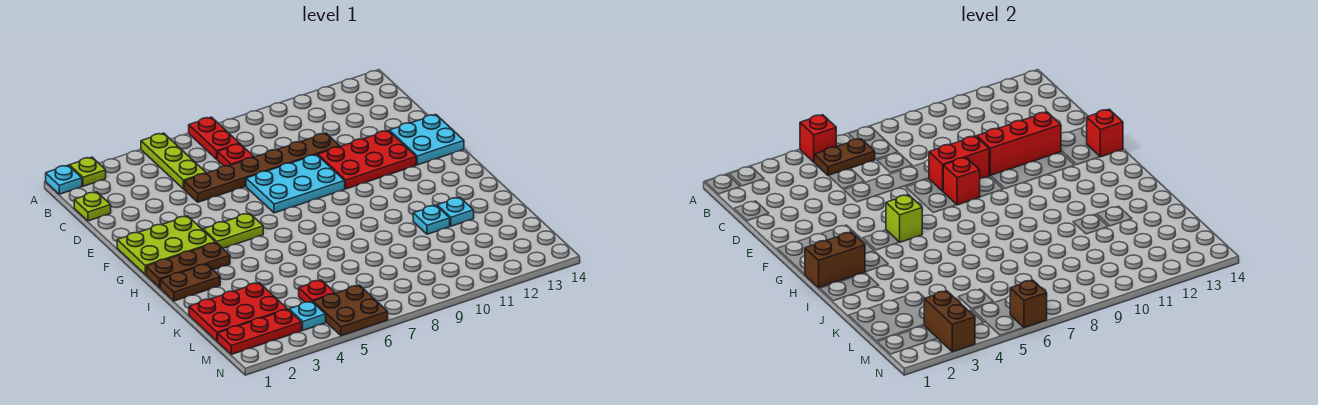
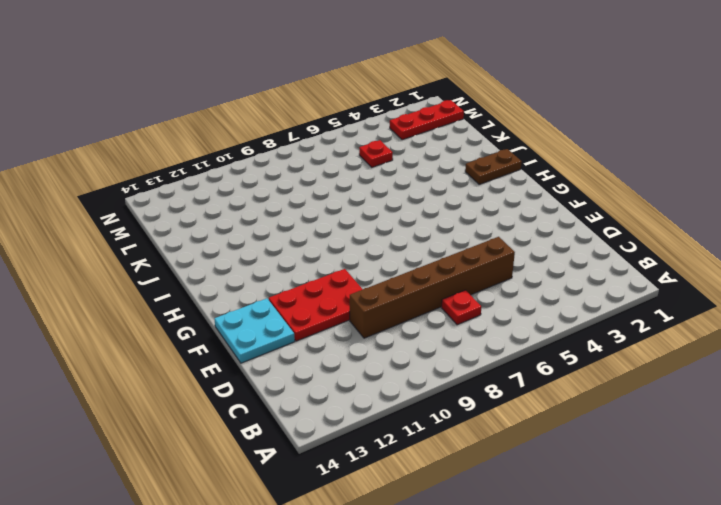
brown brick D5:D10 level 1 -> brown plate D5:D10 level 1
none -> cyan plate A1 level 1
none -> lime plate A2 level 1
none -> lime plate A5:C5 level 1
none -> red plate A7:B7 level 1

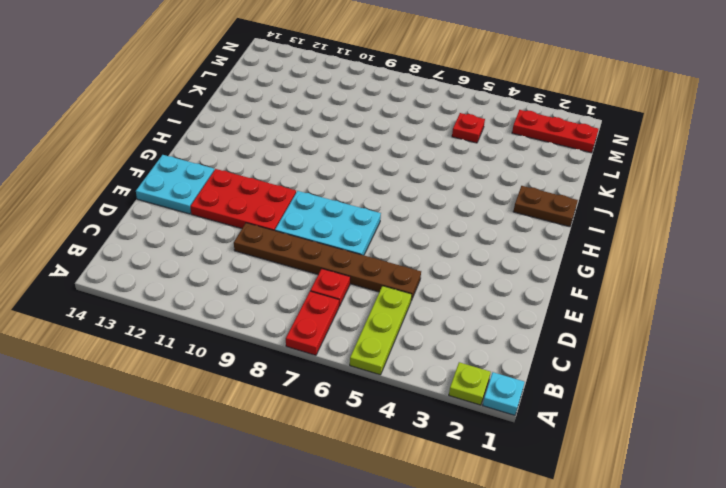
none -> lime plate C1 level 1
none -> lime plate F1:G3 level 1
none -> lime plate G4:G5 level 1
none -> brown plate H1:H3 level 1

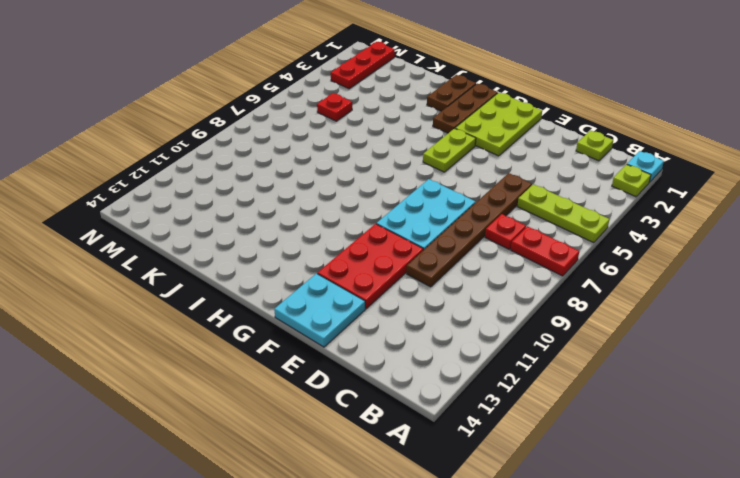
none -> cyan plate J11 level 1
none -> cyan plate J12 level 1
none -> red plate K1:L3 level 1
none -> cyan plate M4 level 1

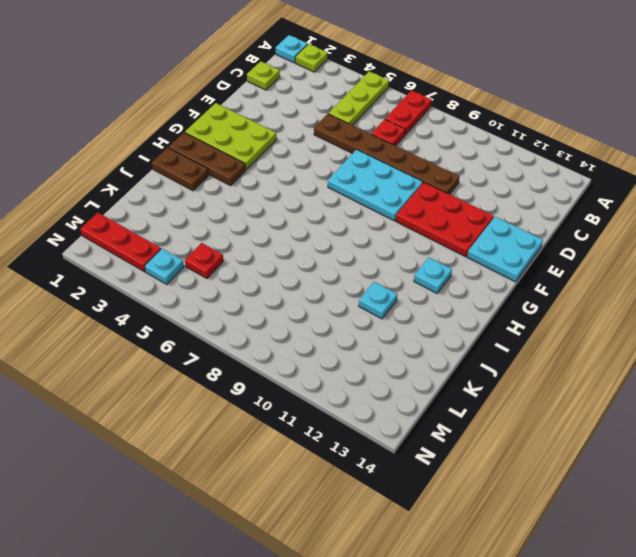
cyan plate H12 level 1 -> cyan plate J12 level 1
none -> lime plate G4:G5 level 1
none -> red plate K1:L3 level 1
none -> brown plate M5:N6 level 1
none -> red brick A5 level 2

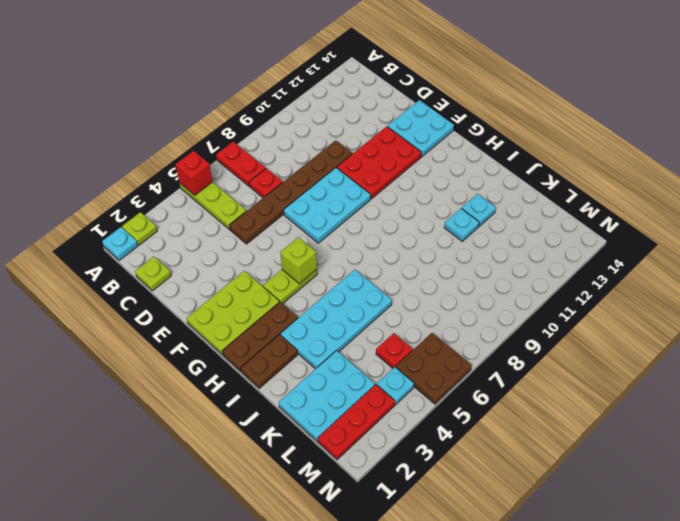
cyan plate I3:J6 level 1 -> none
cyan plate K1:L3 level 1 -> red plate K1:L3 level 1
none -> brown plate B5:B6 level 2
none -> red brick E8:E9 level 2
none -> red brick E10:E12 level 2
none -> red brick F8 level 2

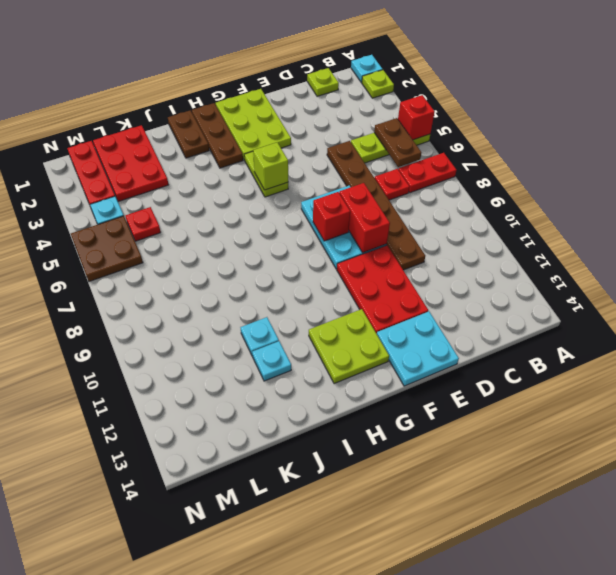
lime plate G12:H13 level 1 -> none
none -> red brick E10:E12 level 2
none -> red brick F14 level 2
none -> brown brick H1:H2 level 2
none -> brown brick M3:N3 level 2

